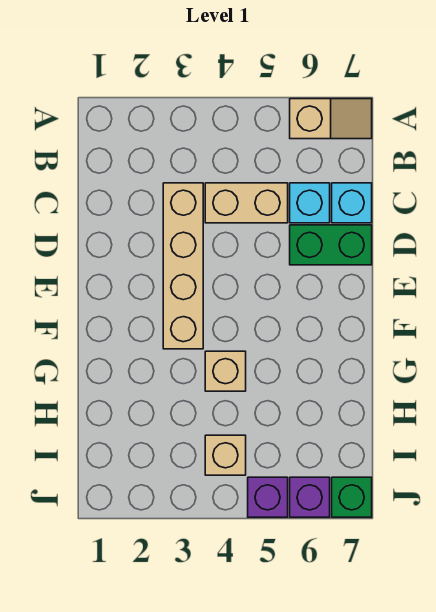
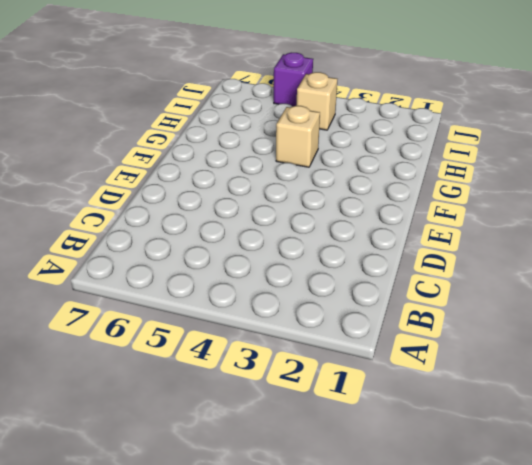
none -> tan slope A6:A7 level 1 top 6
none -> tan brick C3:F3 level 1

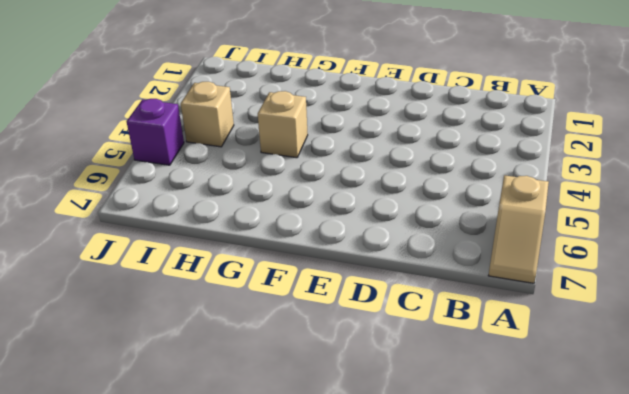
none -> tan brick C3:F3 level 1
none -> tan brick C4:C5 level 1

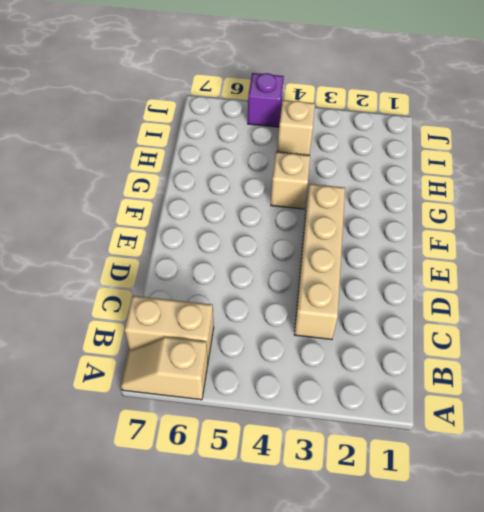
tan brick B6:B7 level 1 -> tan brick C4:C5 level 1
none -> cyan brick C6 level 1
none -> cyan brick C7 level 1

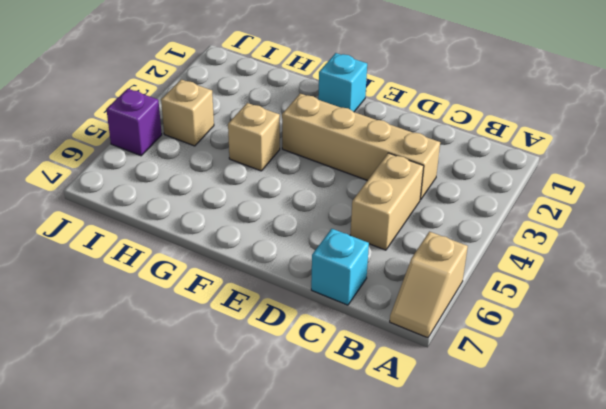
cyan brick F1 level 1 -> cyan brick C6 level 1
none -> green brick D6:D7 level 1
none -> purple brick J6 level 1

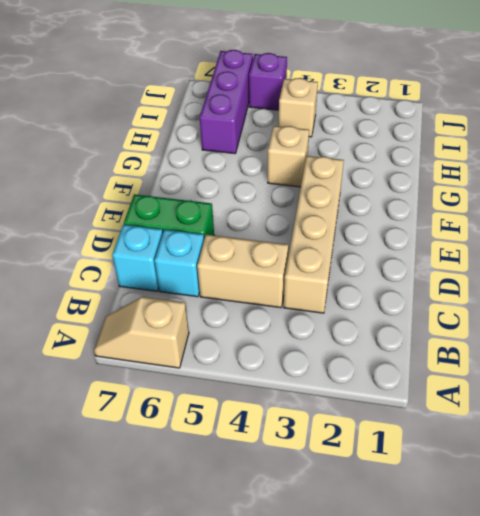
purple brick H6:J6 level 1 -> purple brick J6 level 1
none -> green brick J7 level 1

